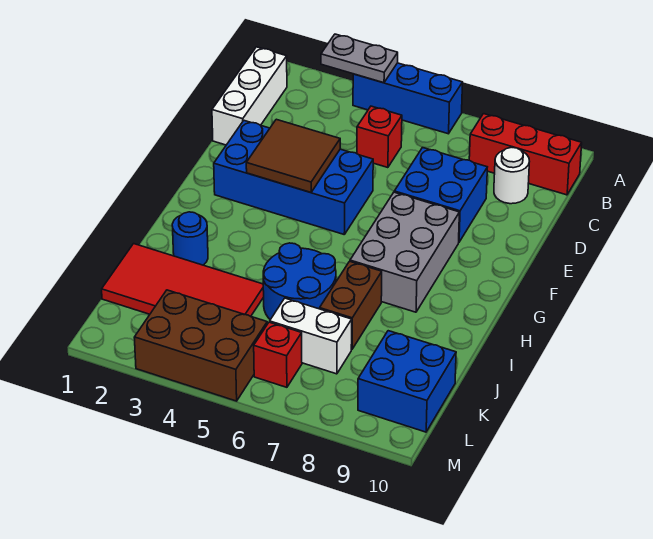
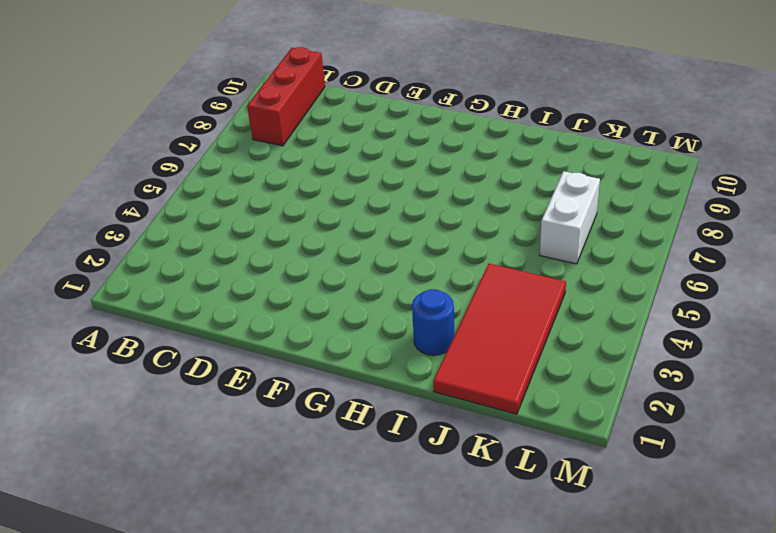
none -> blue brick A4:A6 level 1
none -> white brick B1:D1 level 1
none -> red brick C5 level 1

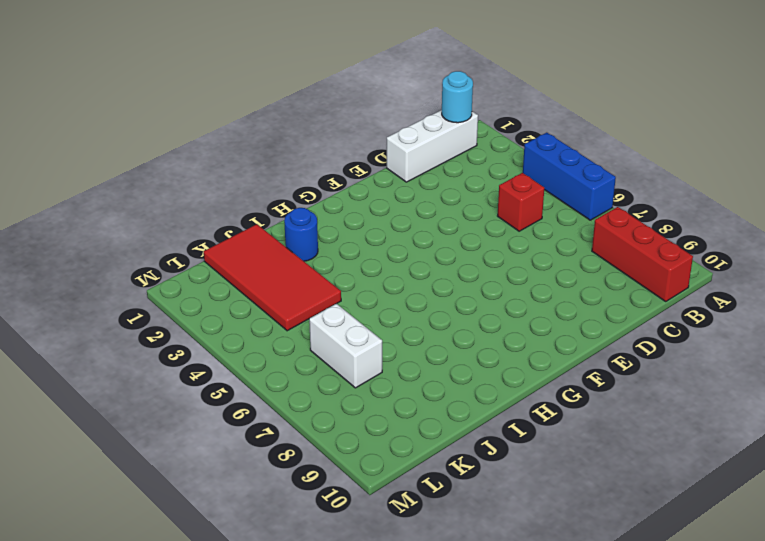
cyan round brick B1 level 2 -> none
none -> white round brick C9 level 1
none -> blue brick D7:E8 level 1
none -> blue brick E2:F5 level 1

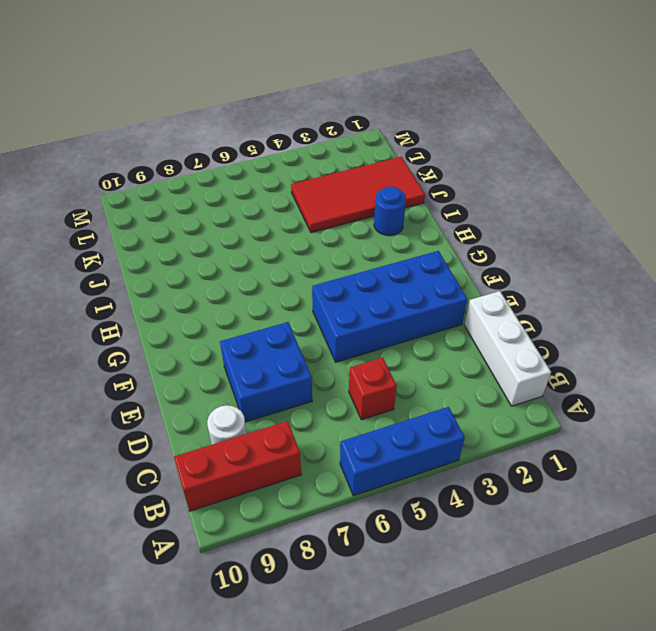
none -> grey brick F7:H8 level 1
none -> blue round brick I5:J6 level 1
none -> brown brick I7:J7 level 1

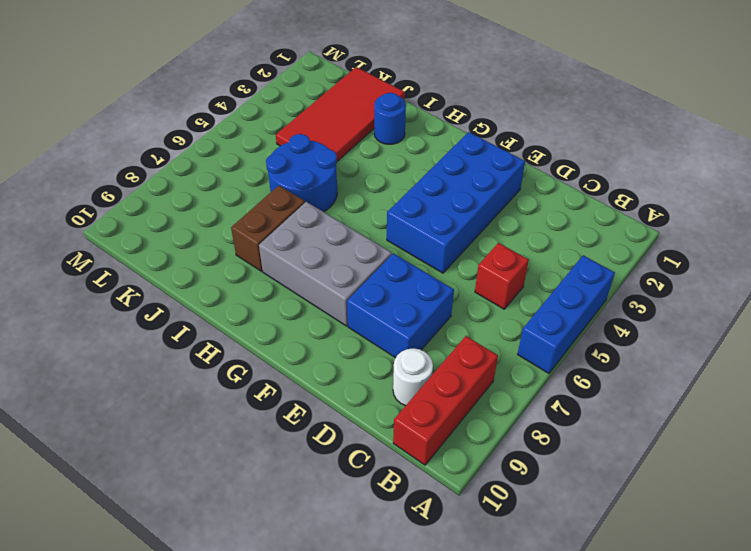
brown brick I7:I8 level 1 -> brown brick I7:J7 level 1
none -> white brick B1:D1 level 1
none -> white brick K6:K7 level 1
none -> blue brick K9:L10 level 1

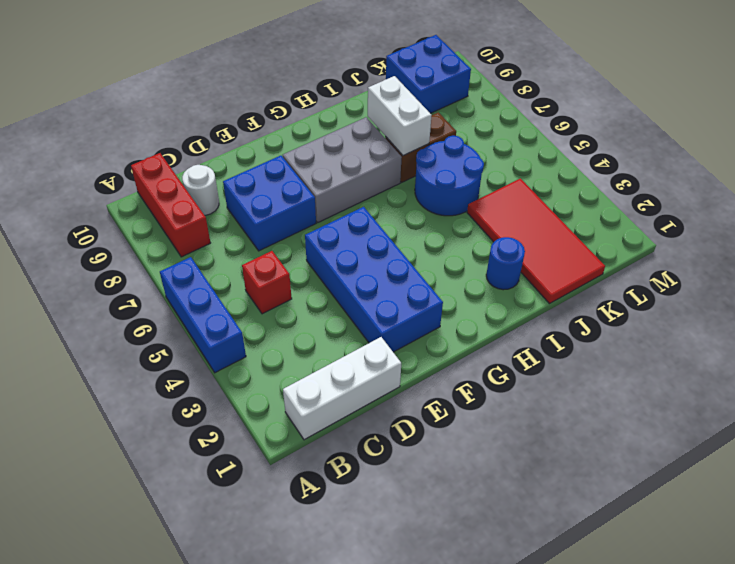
white brick I7:I8 level 2 -> white brick K6:K7 level 1
none -> brown brick L3:M5 level 1
none -> red brick L6 level 1
none -> grey plate A3:A4 level 2

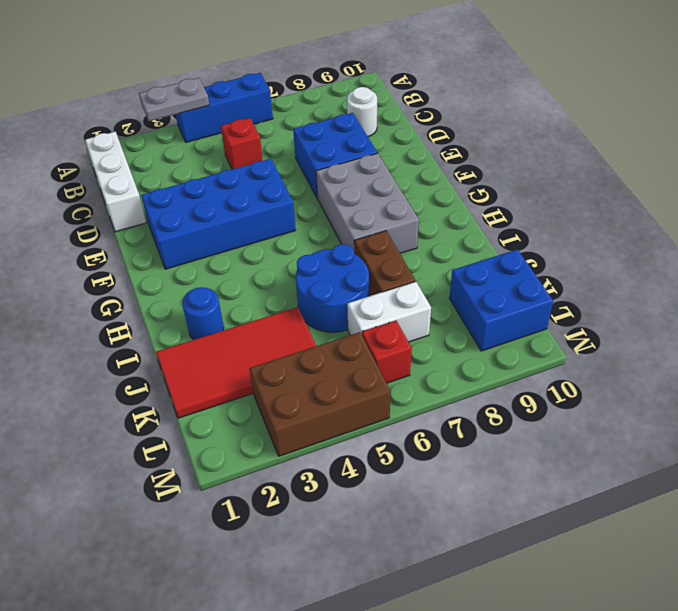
none -> red brick B8:B10 level 1
none -> brown tile E3:F4 level 2

